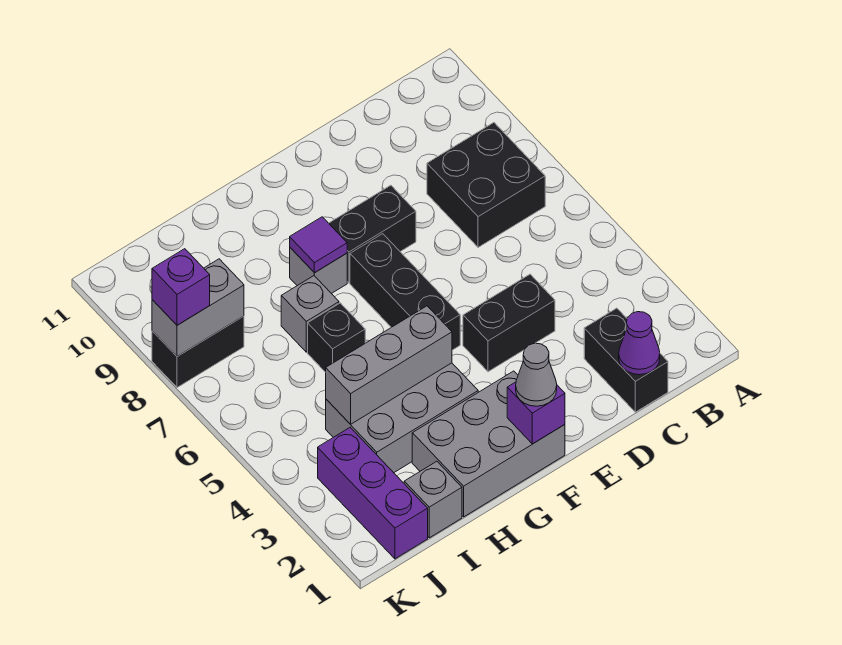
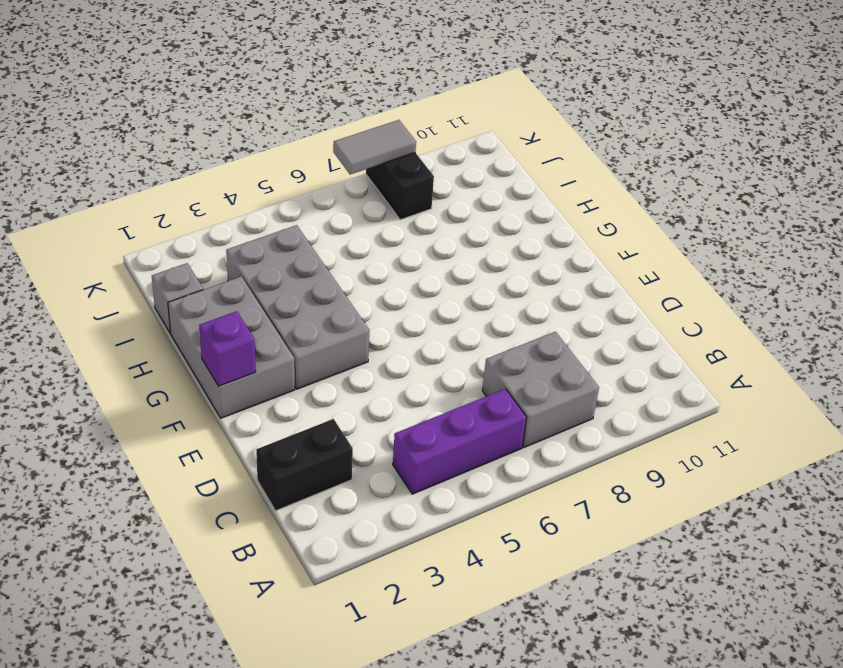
purple brick B4:B6 level 1 -> purple brick J1:J3 level 1
grey brick B7:C8 level 1 -> black brick B7:C8 level 1
grey brick F3:I4 level 1 -> grey brick G3:I4 level 1
grey tile K7:K8 level 2 -> grey brick J8:K8 level 2
none -> black brick D4:E4 level 1
none -> black brick E8:F8 level 1
none -> black brick F5:F7 level 1

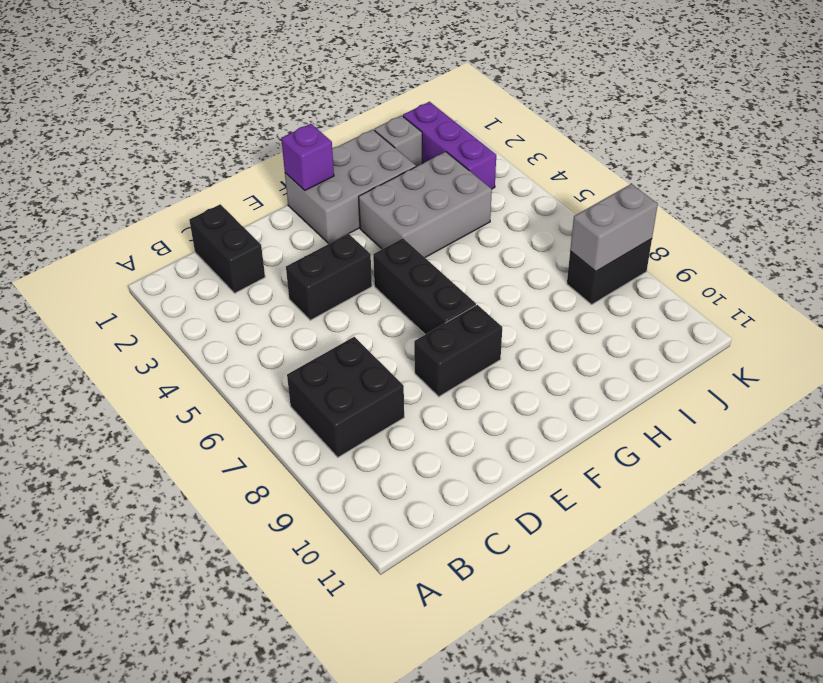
none -> grey brick G8 level 1
none -> black brick H6 level 1
none -> grey brick H7 level 1

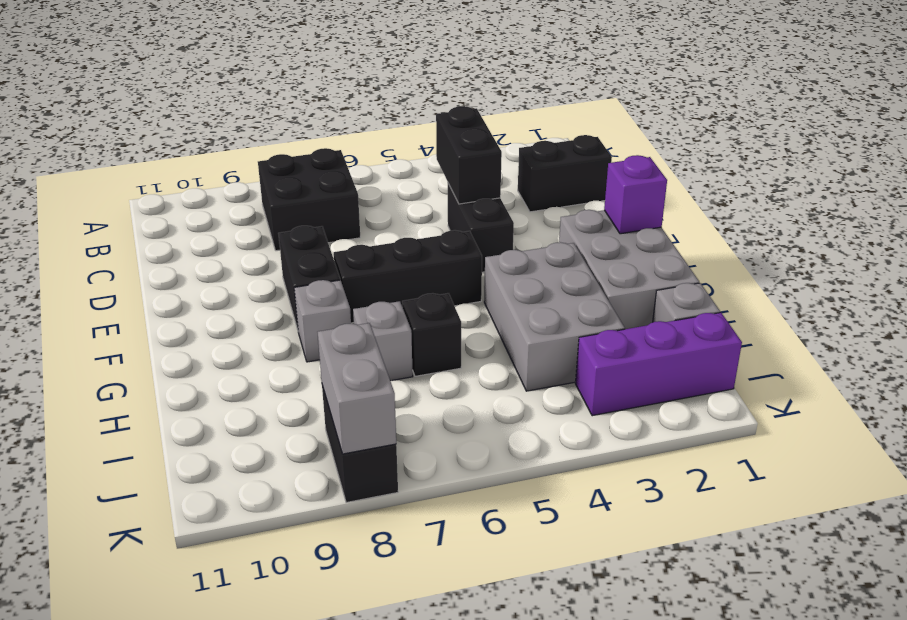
black brick C4:D4 level 2 -> none
none -> purple cone C1 level 2
none -> grey brick G4:I4 level 2
none -> purple tile G8 level 2

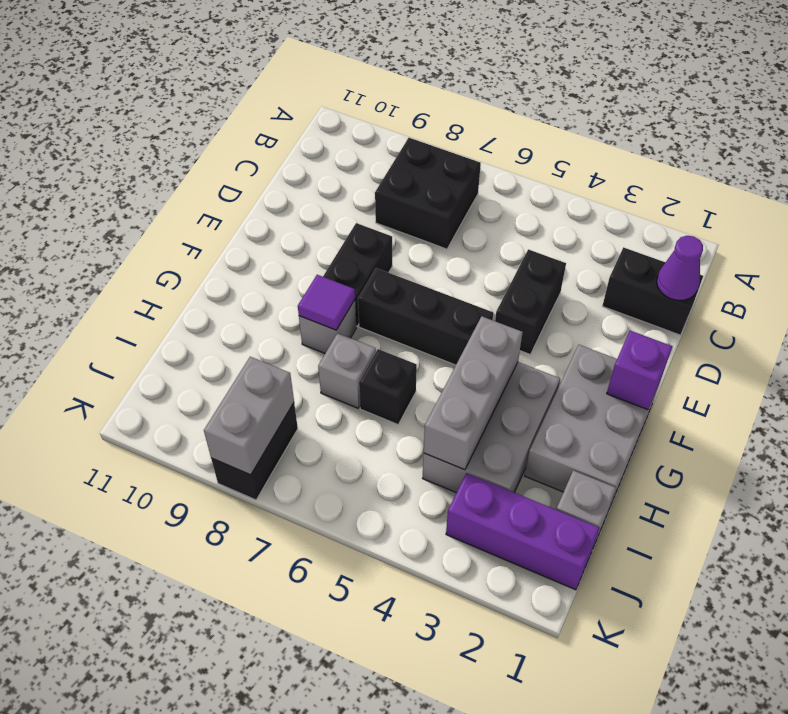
none -> grey cone F1 level 3
none -> purple brick K8 level 3

